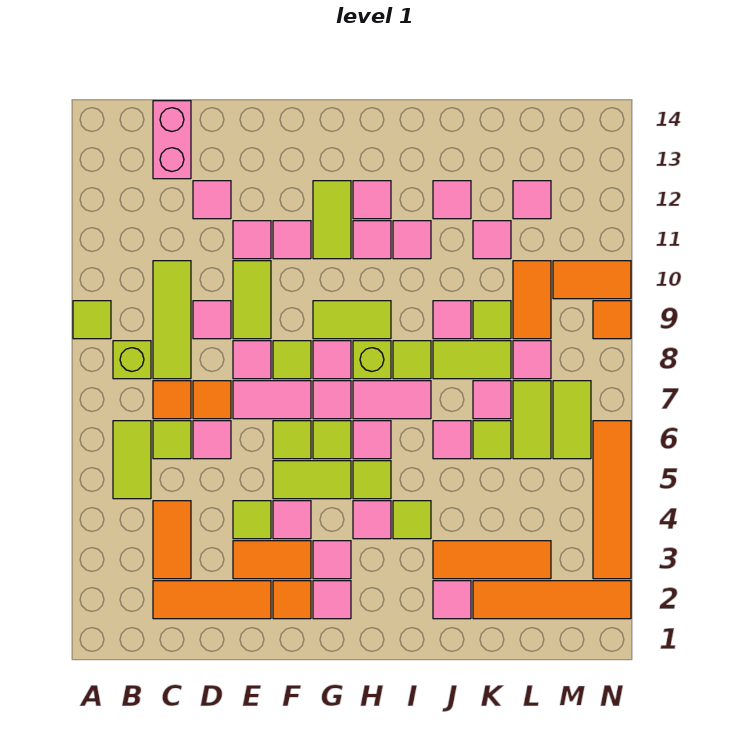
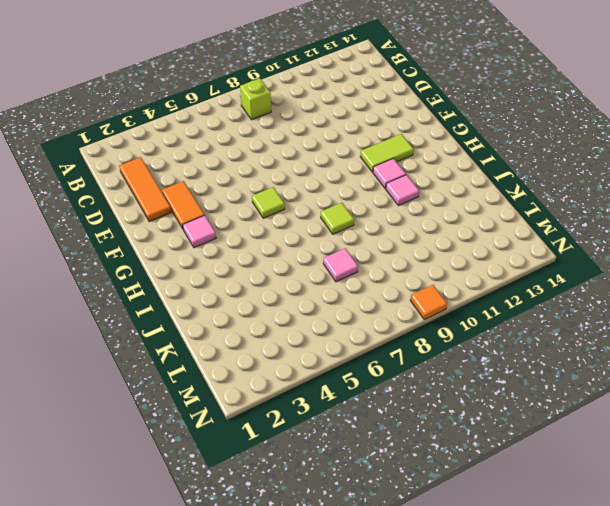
none -> lime tile A9 level 1
none -> lime tile B5:B6 level 1
none -> orange tile C3:C4 level 1
none -> lime tile C6 level 1

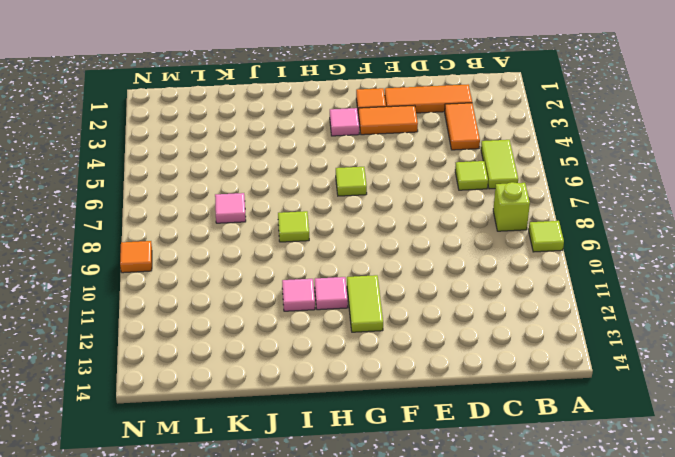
none -> orange tile C7 level 1
none -> lime tile C8:C10 level 1
none -> pink brick C13:C14 level 1
none -> pink tile D6 level 1

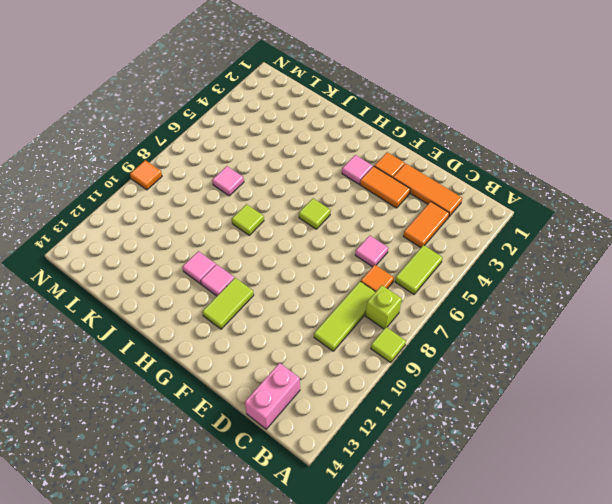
none -> lime tile C6 level 1
none -> orange tile D7 level 1
none -> pink tile D9 level 1
none -> pink tile D12 level 1

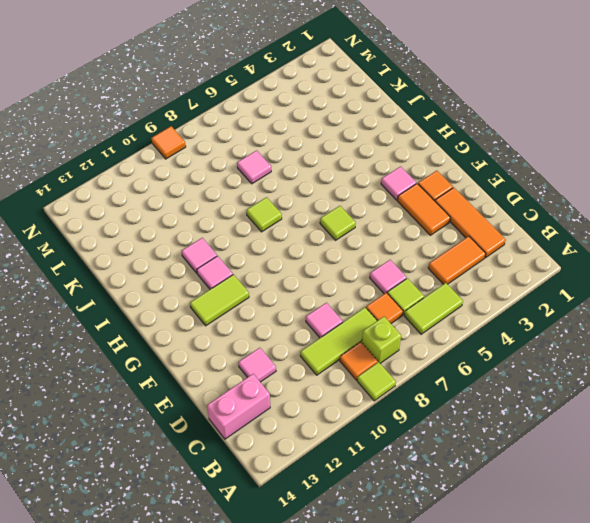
orange tile B9 level 1 -> orange tile D7 level 1
none -> lime tile E4 level 1
none -> pink tile E7:F7 level 1
none -> pink tile E8 level 1
none -> lime tile E9:E10 level 1

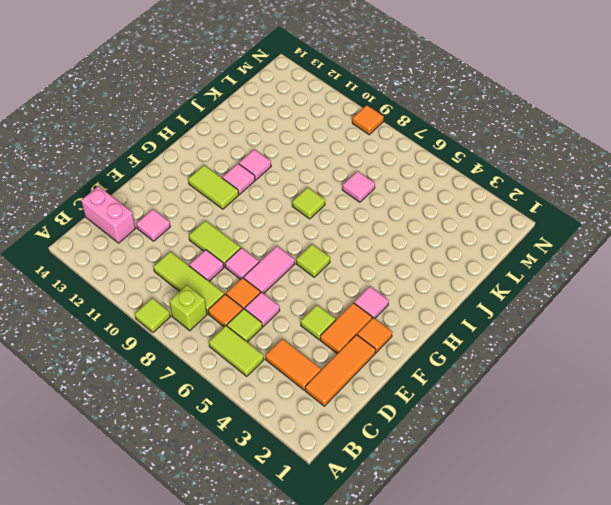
none -> pink tile E11 level 1
none -> pink tile F4 level 1
none -> lime tile F5:G5 level 1
none -> lime tile F6 level 1

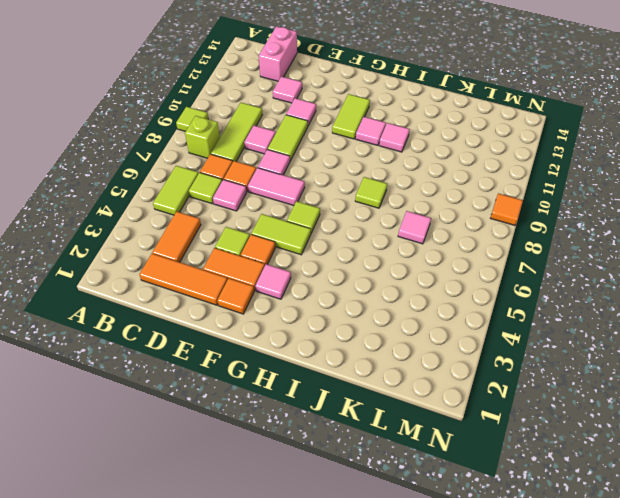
orange tile F4 level 1 -> pink tile F4 level 1
none -> lime tile F6 level 1
none -> lime tile F8 level 1
none -> pink tile F11 level 1
none -> pink tile G2 level 1

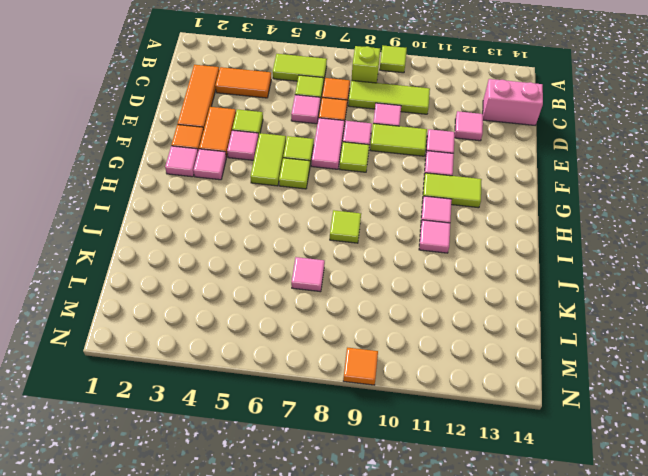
none -> pink tile G7 level 1
none -> pink tile G8 level 1
none -> lime tile G9:H9 level 1
none -> pink tile H4 level 1

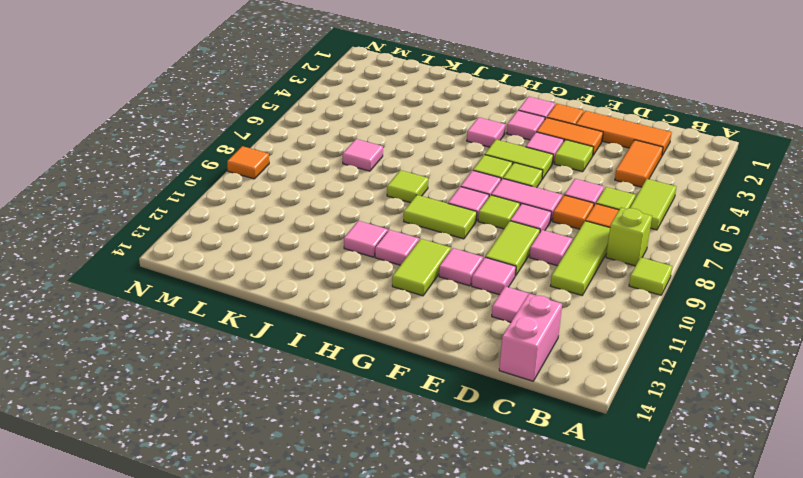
none -> lime tile H5 level 1
none -> pink tile H6 level 1
none -> pink tile H7:I7 level 1
none -> lime brick H8 level 1

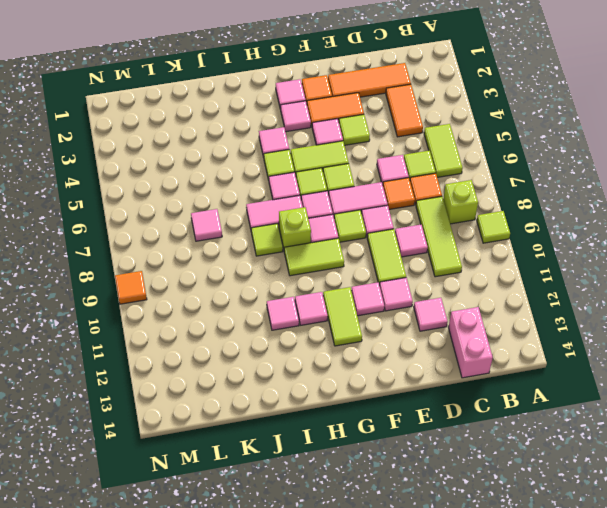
none -> pink tile H12 level 1
none -> lime tile I4 level 1
none -> pink tile J2 level 1
none -> orange tile J3:L3 level 1

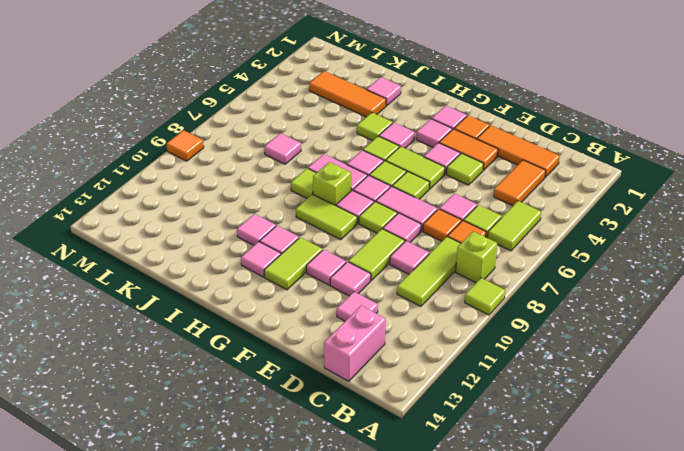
none -> pink tile J6 level 1
none -> lime tile J8:K8 level 1
none -> pink tile J9 level 1
none -> pink tile J12 level 1

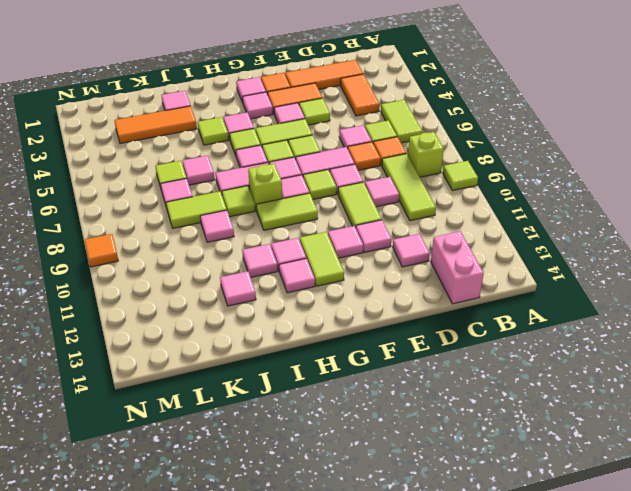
none -> orange tile K2:N2 level 1
none -> lime tile K9 level 1
none -> pink tile K11 level 1
none -> lime tile L6:L7 level 1

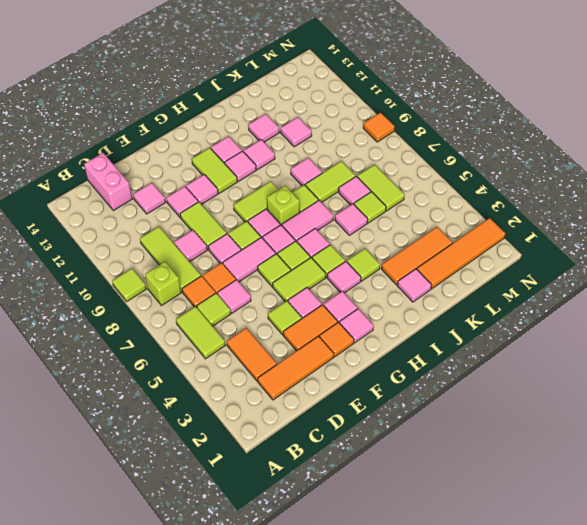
none -> lime tile K9 level 1
none -> pink tile L8 level 1
none -> orange tile L9:L10 level 1
none -> pink tile L12 level 1

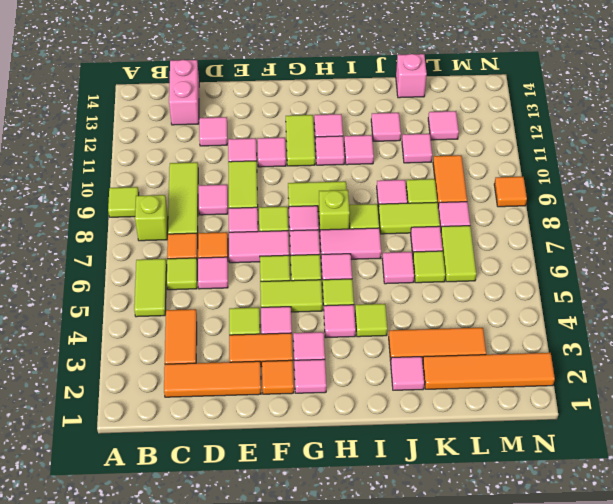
pink brick K14 level 1 -> none
none -> lime tile M6:M7 level 1
none -> orange tile M10:N10 level 1
none -> orange tile N3:N6 level 1

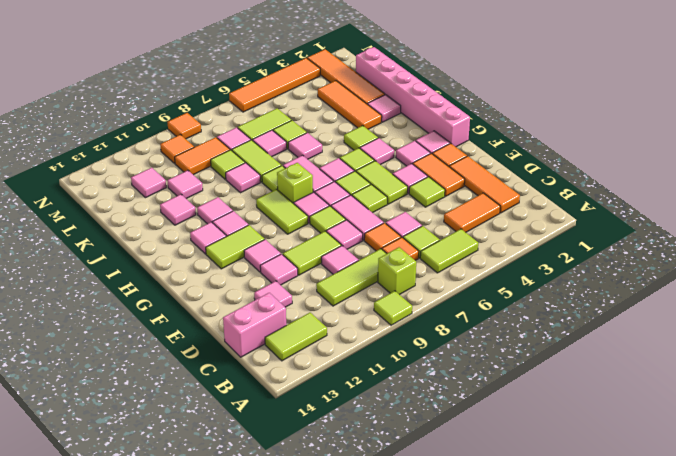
lime tile B12:B13 level 1 -> lime tile M6:M7 level 1
pink brick G1:L1 level 1 -> none
orange tile M10 level 1 -> orange tile M10:N10 level 1

